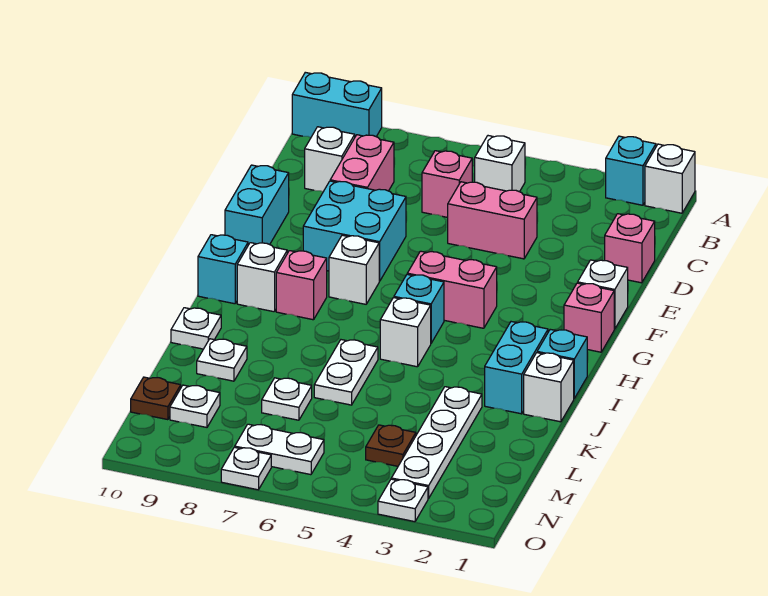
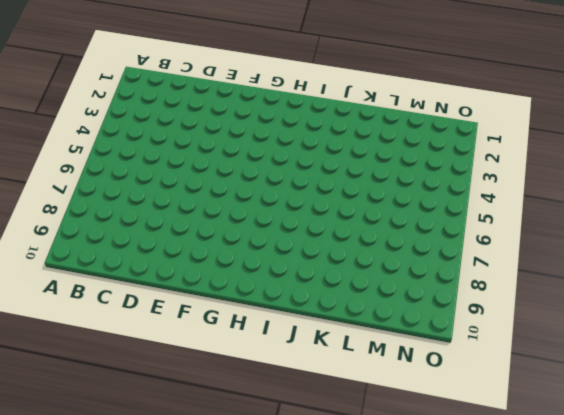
none -> white brick A1 level 1
none -> cyan brick A2 level 1
none -> cyan brick A9:A10 level 1
none -> white brick B5 level 1

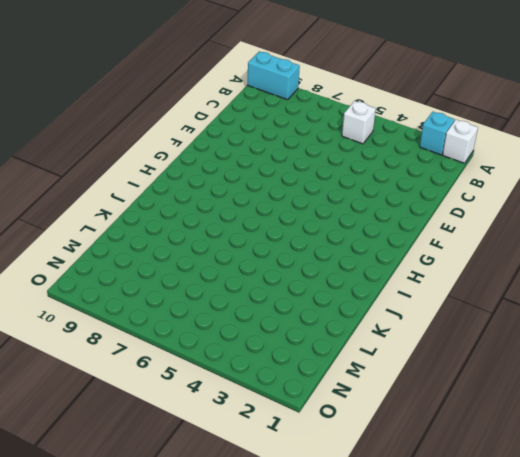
none -> pink brick C6 level 1
none -> pink brick C8:D8 level 1
none -> white brick C9 level 1
none -> pink brick D1 level 1

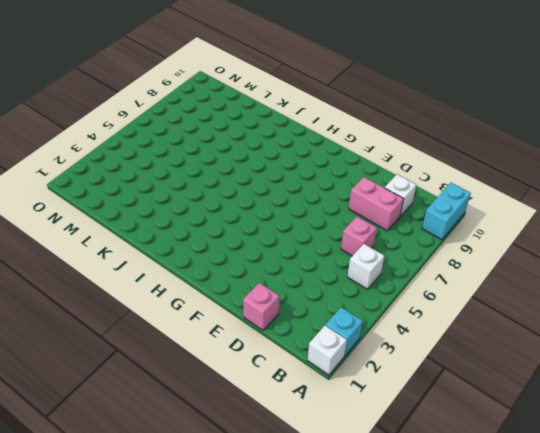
none -> pink brick D4:D5 level 1
none -> cyan brick E7:F8 level 1
none -> cyan brick E10:F10 level 1
none -> white brick F1 level 1

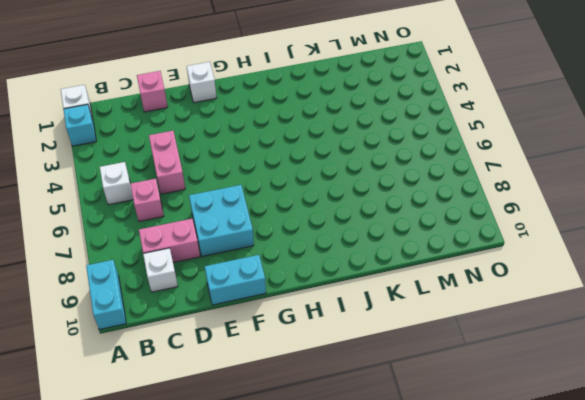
none -> pink brick G1 level 1
none -> pink brick G4:G5 level 1
none -> white brick G7 level 1
none -> cyan brick H5 level 1

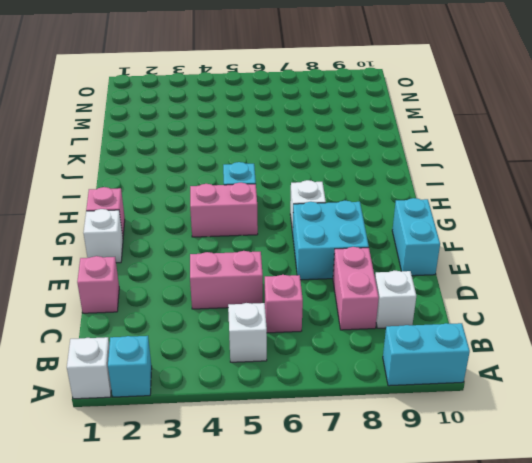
none -> pink brick H8 level 1
none -> white brick H9 level 1
none -> cyan brick H10 level 1
none -> cyan brick I1 level 1

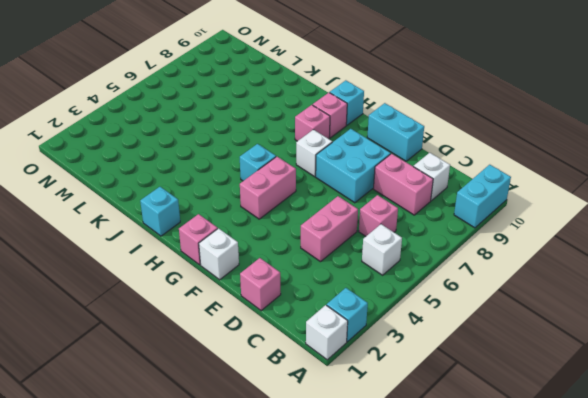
pink brick H9 level 1 -> white brick H9 level 1
none -> cyan brick I2:J2 level 1
none -> white brick I5 level 1
none -> white brick J1 level 1
none -> white plate J6:K6 level 1

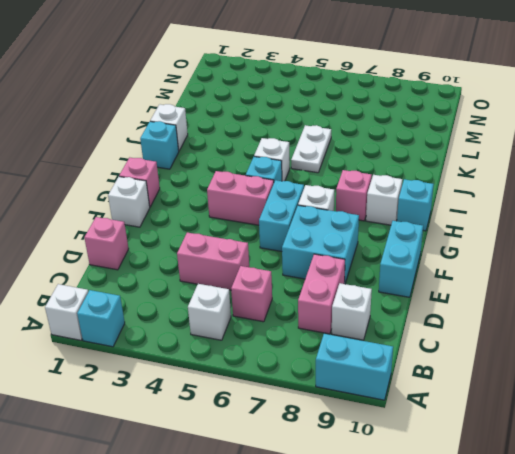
cyan brick F6:G6 level 1 -> cyan brick I2:J2 level 1
none -> white plate J10 level 1
none -> white plate K3:N3 level 1
none -> white plate K9 level 1
none -> white plate L7 level 1

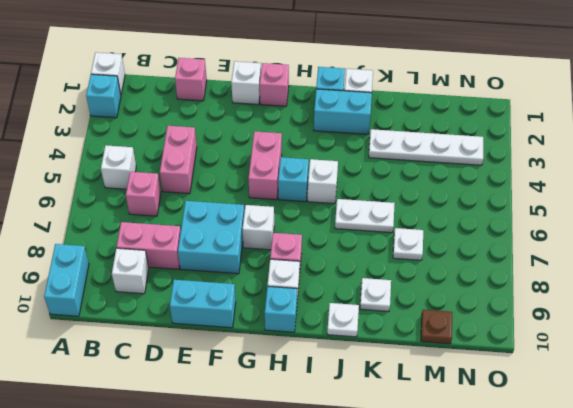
none -> brown plate M4 level 1
none -> white plate M9 level 1
none -> white plate N6:N7 level 1
none -> white plate O3 level 1

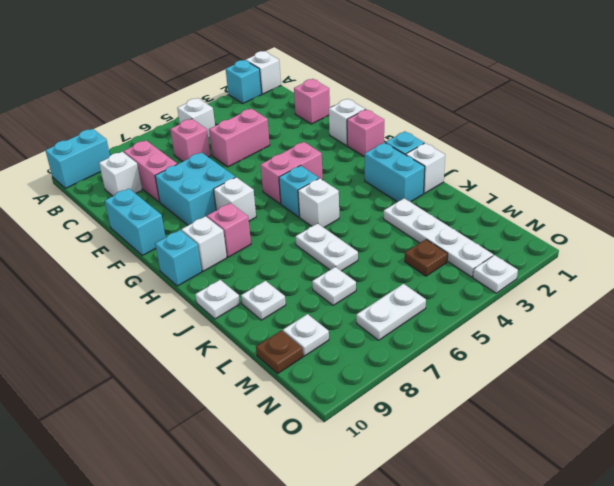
none -> white plate O7 level 1

